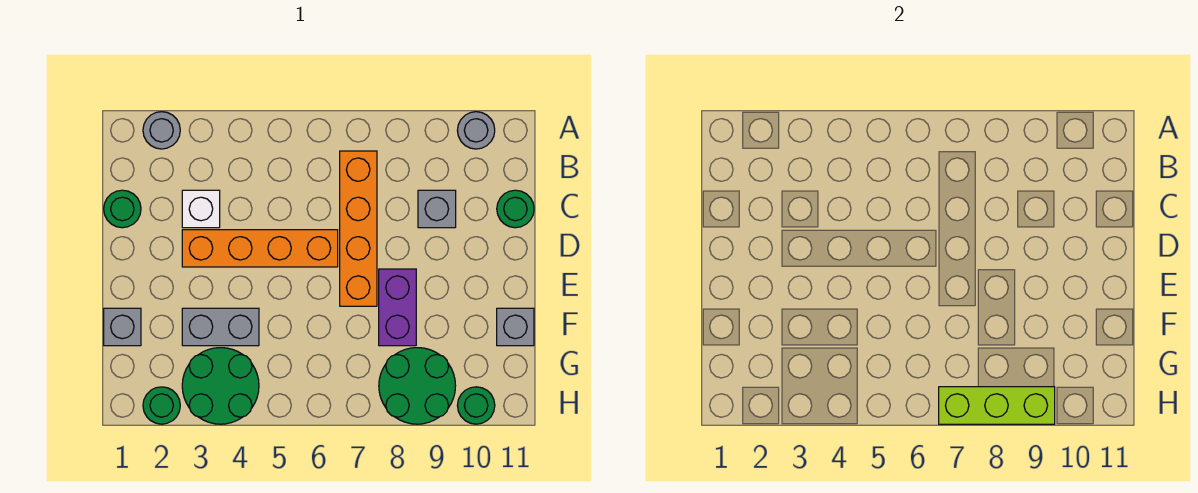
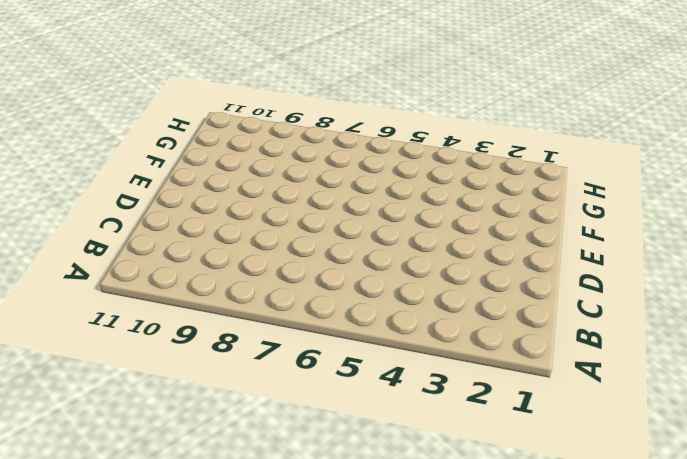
none -> grey round brick A2 level 1
none -> grey round brick A10 level 1
none -> orange brick B7:E7 level 1

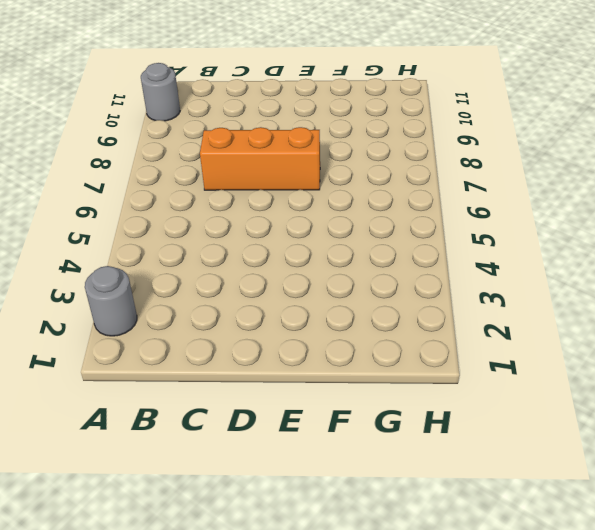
orange brick C7:E7 level 1 -> orange brick B7:E7 level 1
none -> green round brick C1 level 1
none -> white brick C3 level 1
none -> grey brick C9 level 1

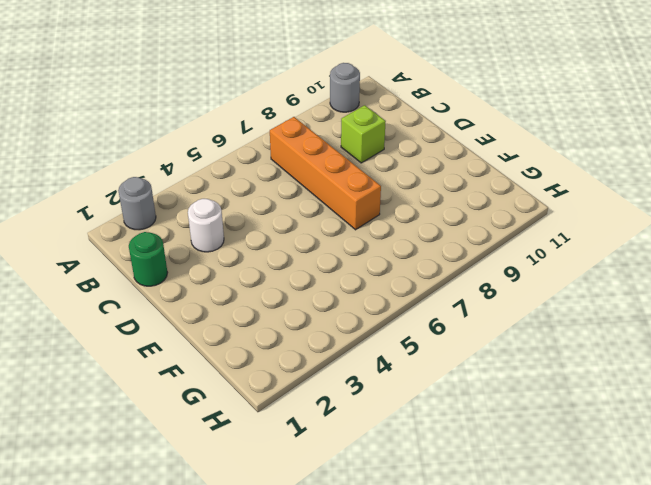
white round brick C3 level 1 -> white brick C3 level 1
lime brick C9 level 1 -> grey brick C9 level 1
none -> green round brick C11 level 1
none -> orange brick D3:D6 level 1
none -> purple brick E8:F8 level 1

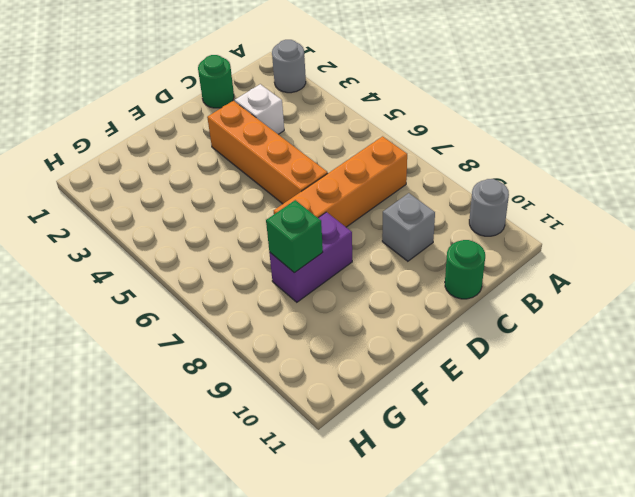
green brick F8 level 2 -> none
none -> grey brick F1 level 1
none -> grey brick F3:F4 level 1
none -> grey brick F11 level 1

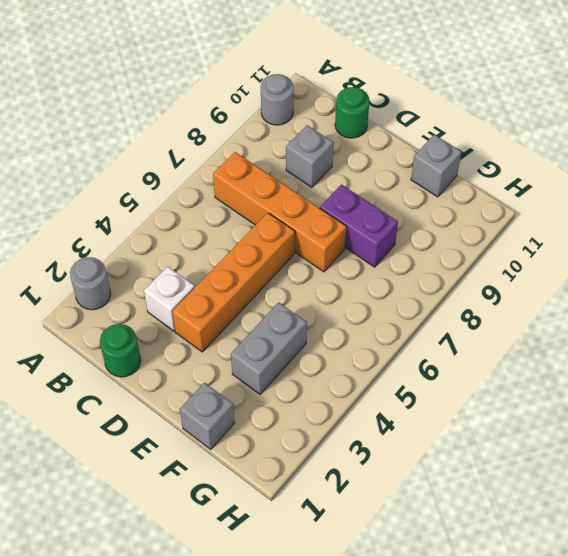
none -> green round brick G3:H4 level 1
none -> green round brick G8:H9 level 1
none -> green round brick H2 level 1

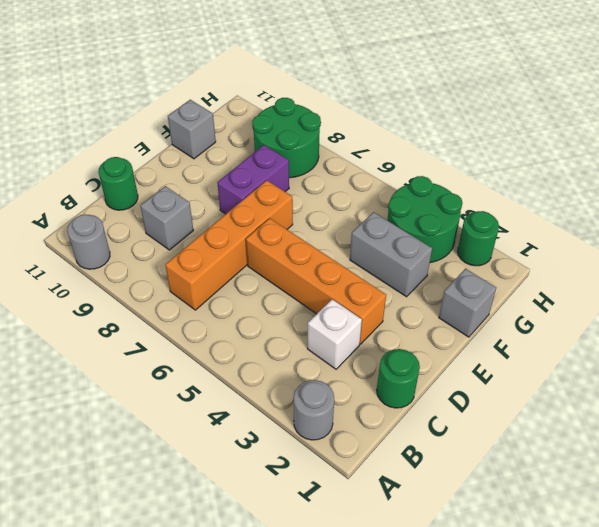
none -> green round brick H10 level 1
none -> lime brick H7:H9 level 2

